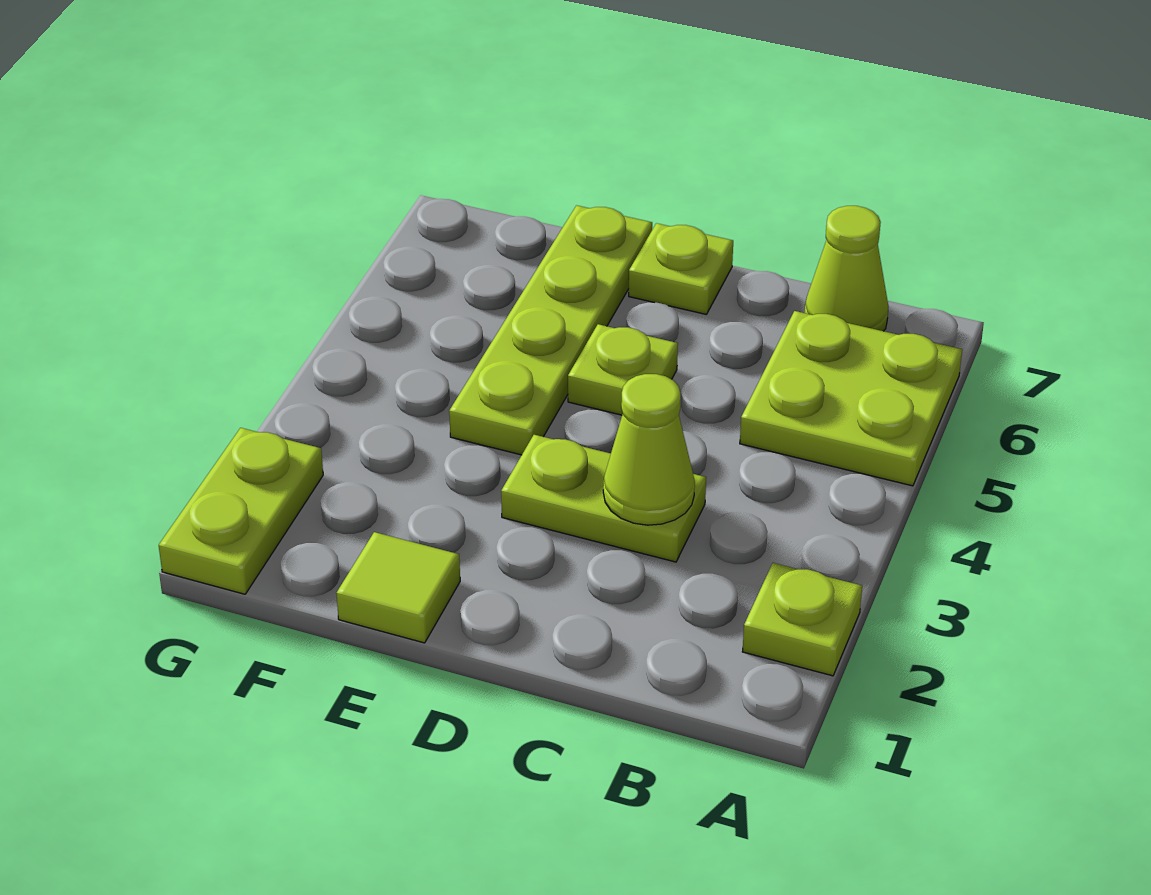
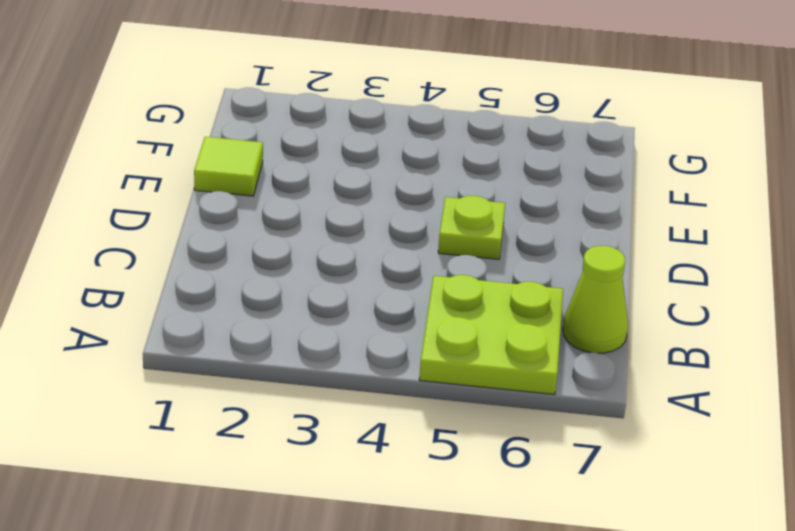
none -> lime plate A2 level 1
none -> lime plate C3:D3 level 1

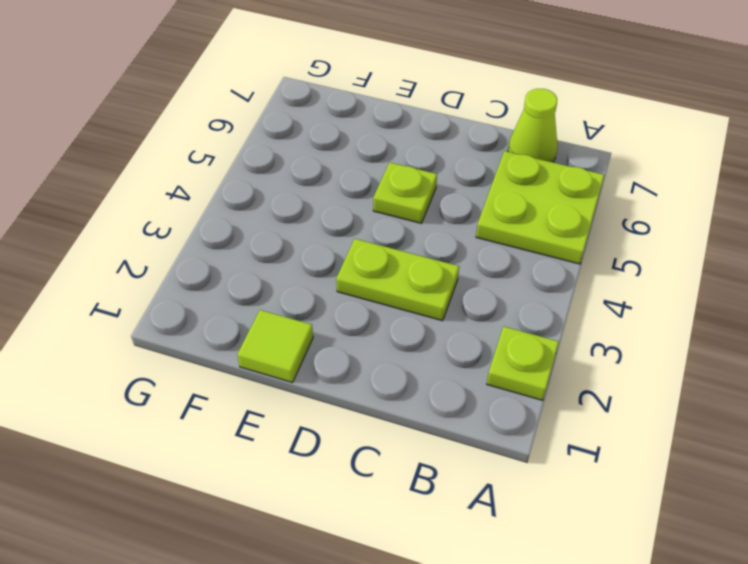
none -> lime plate D7 level 1
none -> lime plate E4:E7 level 1

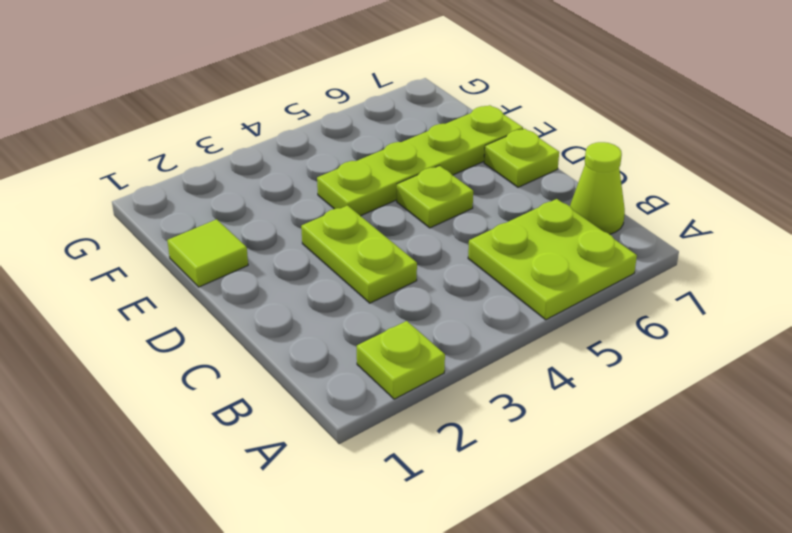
none -> lime plate G1:G2 level 1
none -> lime cone C3 level 2

